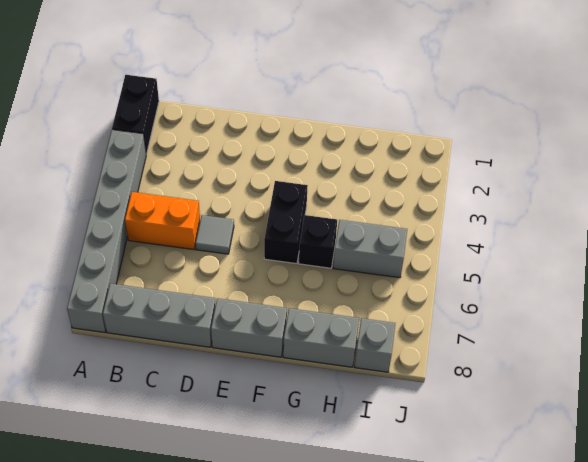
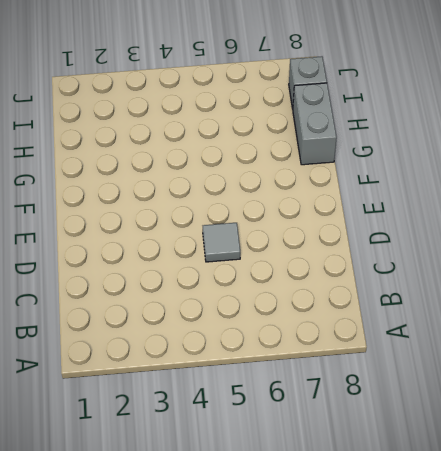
none -> black brick A1:A2 level 1
none -> grey brick A3:A8 level 1

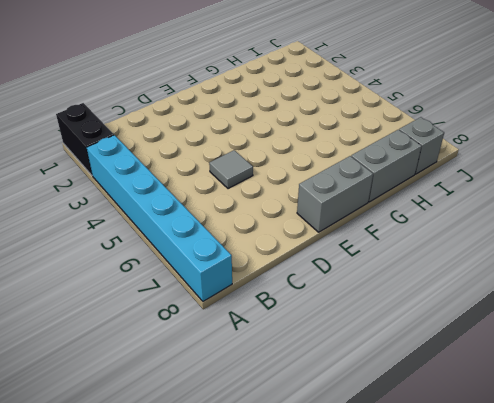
cyan brick A3:A8 level 1 -> grey brick A3:A8 level 1
none -> orange brick B5:C5 level 1
none -> grey brick B8:D8 level 1

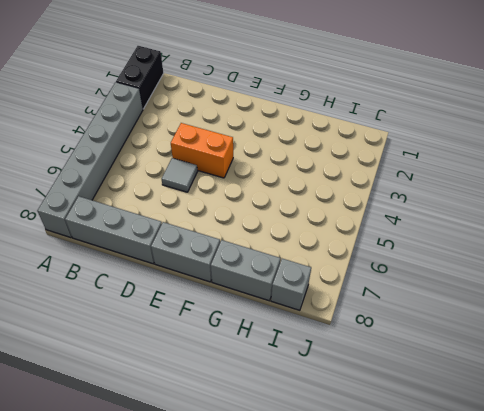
orange brick D4:E4 level 1 -> orange brick B5:C5 level 1
none -> black brick F4:F5 level 1
none -> black brick G5 level 1

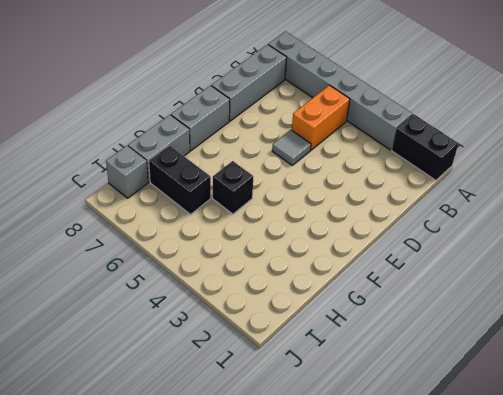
black brick H6:H7 level 1 -> black brick F4:F5 level 1
none -> grey brick H5:I5 level 1

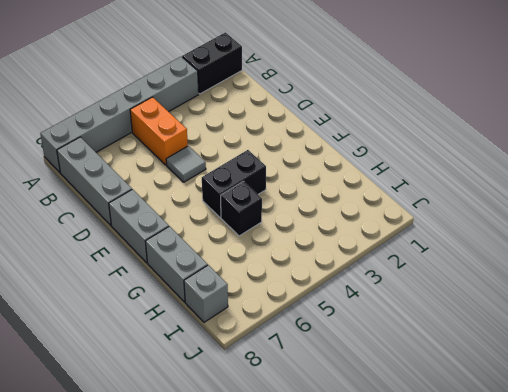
none -> grey brick H5:I5 level 1

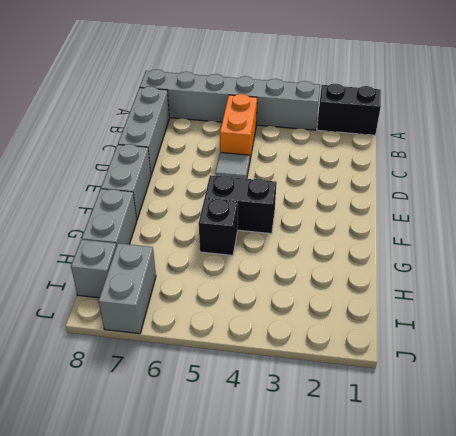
grey brick I7:J7 level 1 -> grey brick H5:I5 level 1

